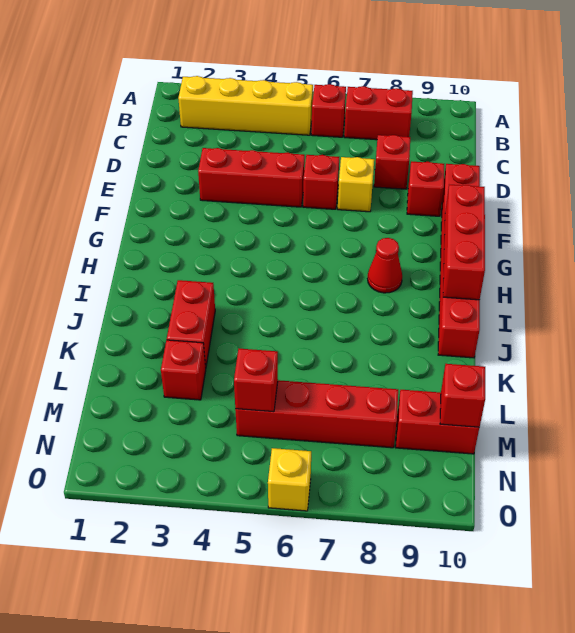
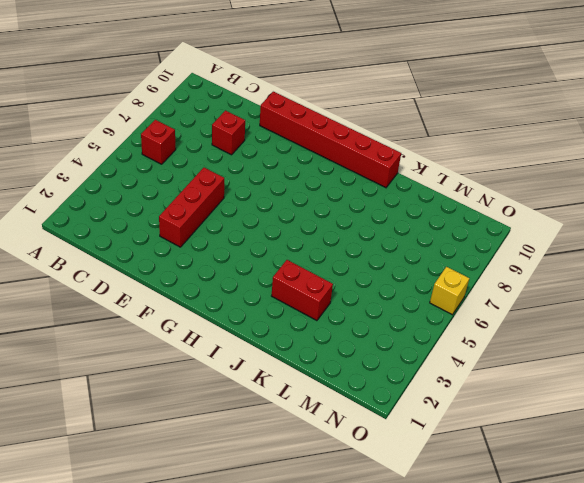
none -> yellow brick B2:B5 level 1
none -> red brick B7:B8 level 1
none -> red brick E6 level 1

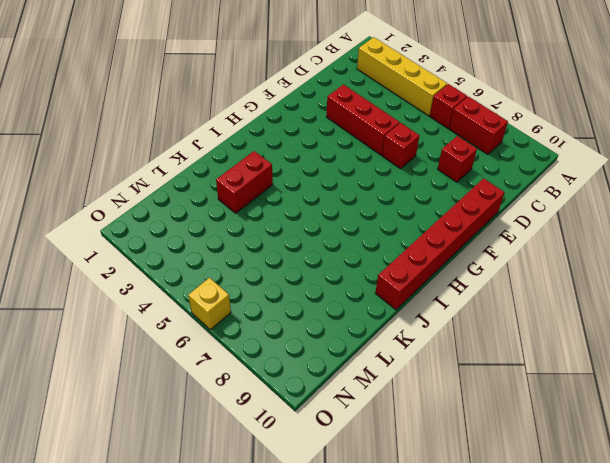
none -> yellow brick E7 level 1
none -> red brick E9 level 1
none -> red cone H8 level 1

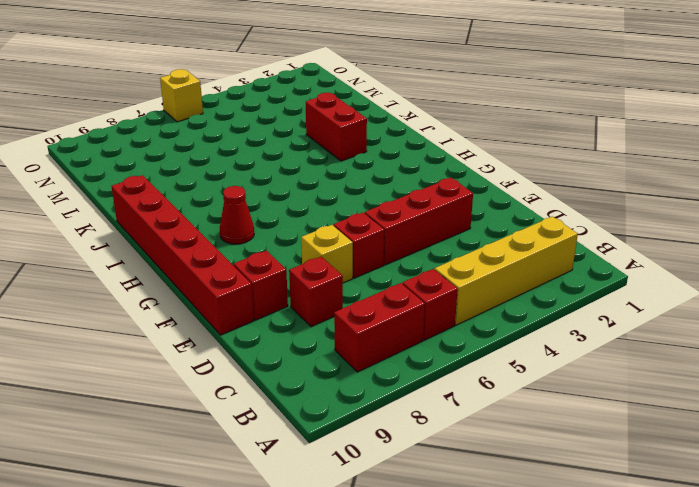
none -> red brick L3 level 1
none -> red brick M5:M8 level 1
none -> red brick M9:M10 level 1

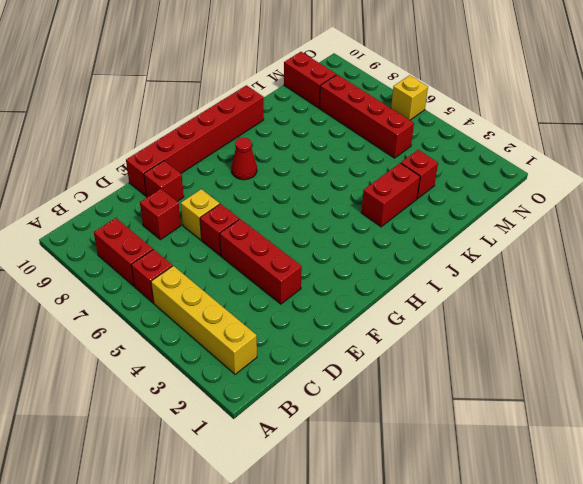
none -> red brick G10:I10 level 2
none -> red brick M5 level 2
none -> red brick M10 level 2

